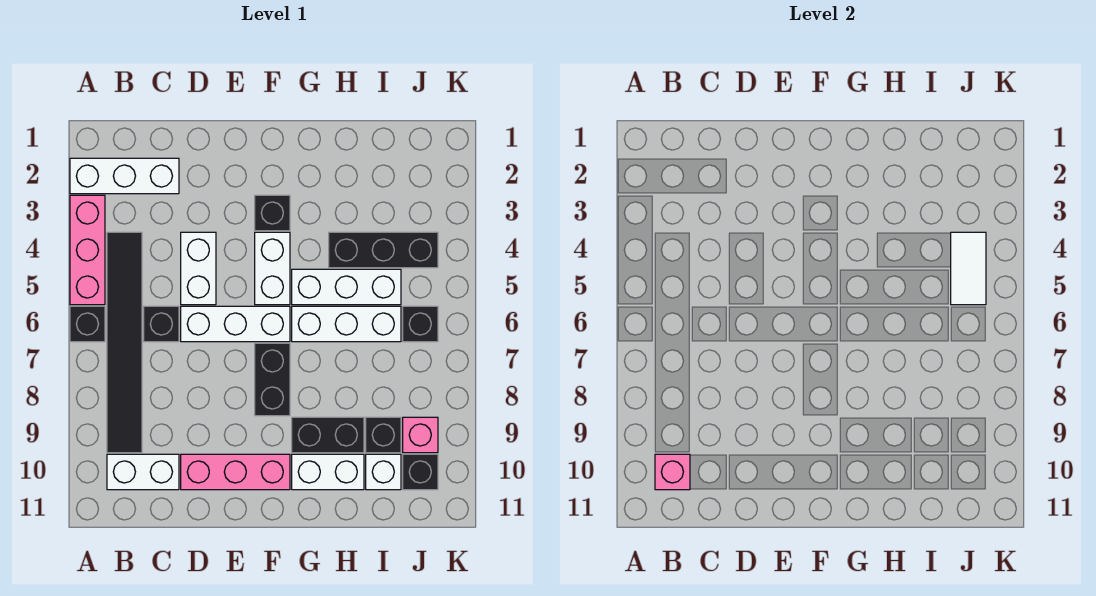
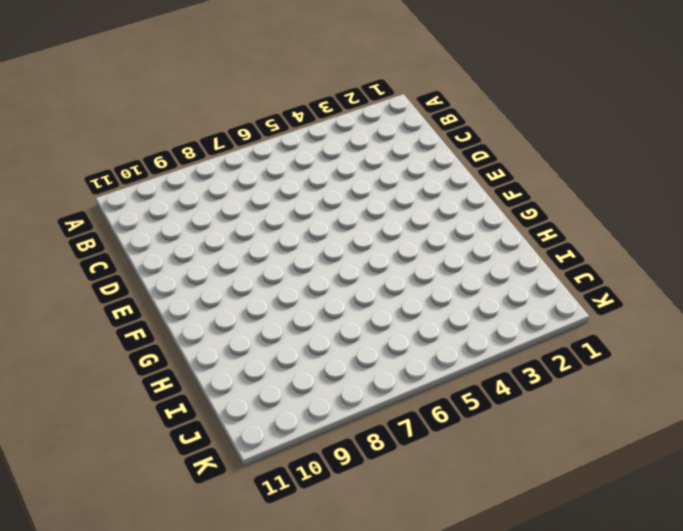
none -> white brick A2:C2 level 1
none -> pink brick A3:A5 level 1
none -> black brick A6 level 1

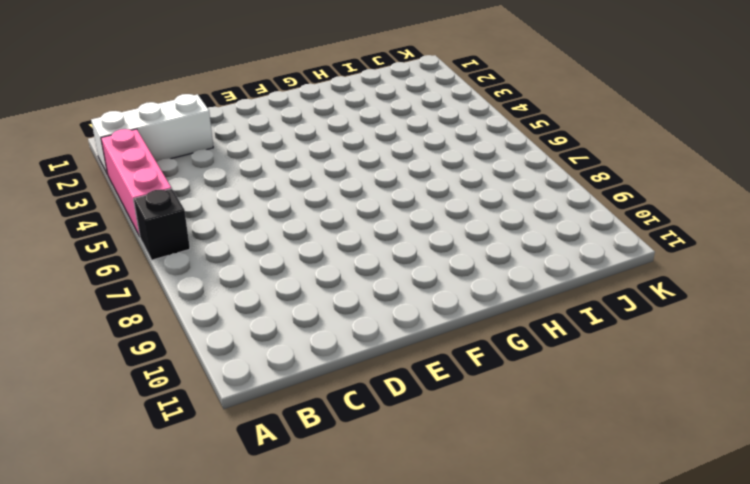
none -> black tile B4:B9 level 1
none -> white brick B10:C10 level 1
none -> black brick C6 level 1

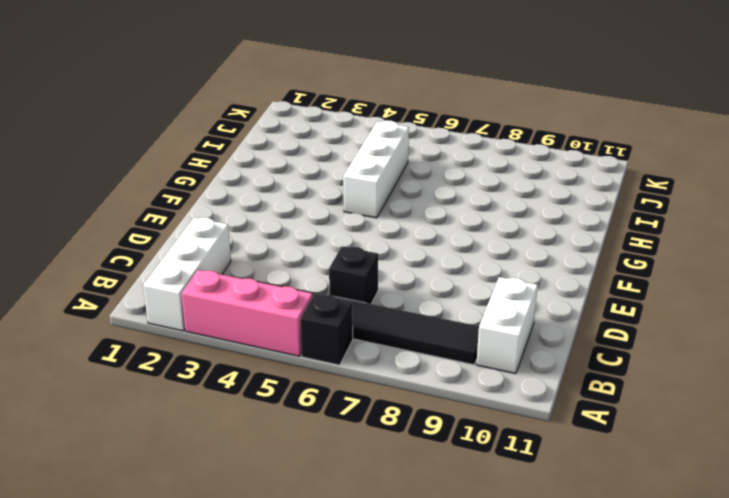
none -> white brick D4:D5 level 1
none -> white brick D6:F6 level 1
none -> pink brick D10:F10 level 1

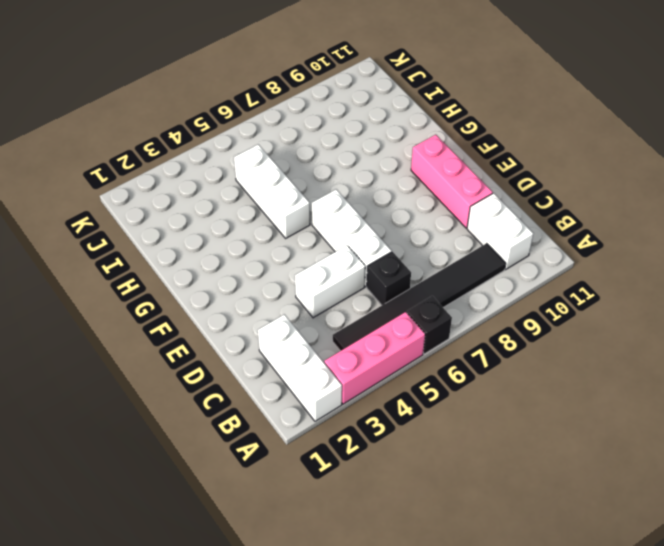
none -> black brick F3 level 1
none -> white brick F4:F5 level 1
none -> black brick F7:F8 level 1

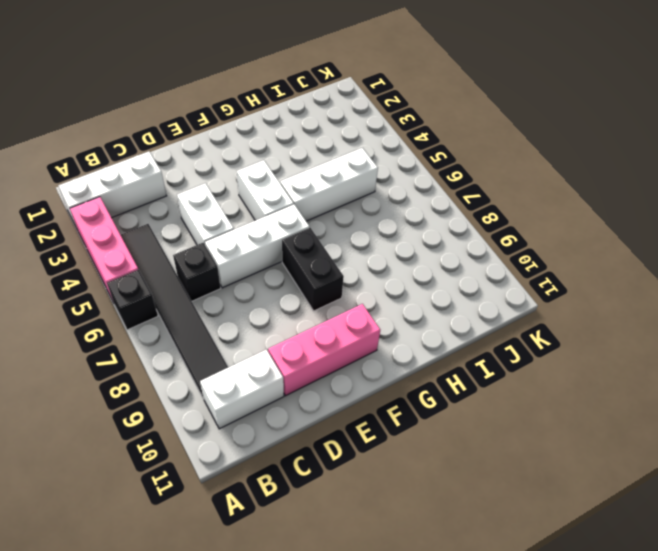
none -> black brick F3 level 1
none -> white brick G6:I6 level 1
none -> black brick G9:H9 level 1

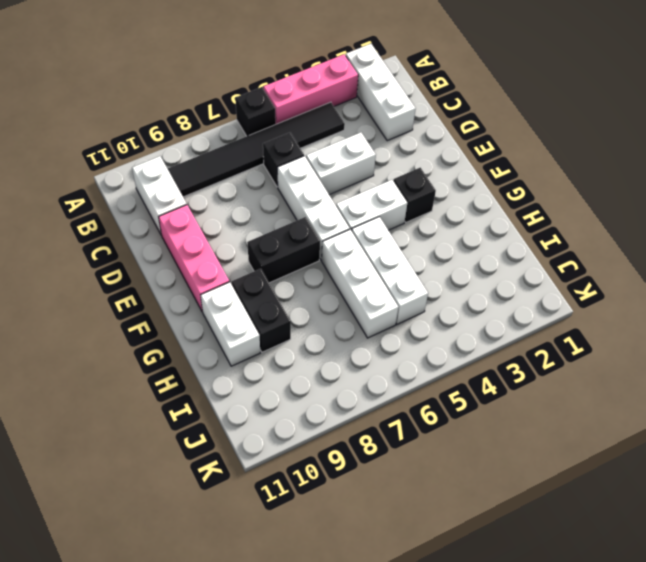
none -> black brick H4:J4 level 1
none -> black brick I9 level 1
none -> white brick I10 level 1

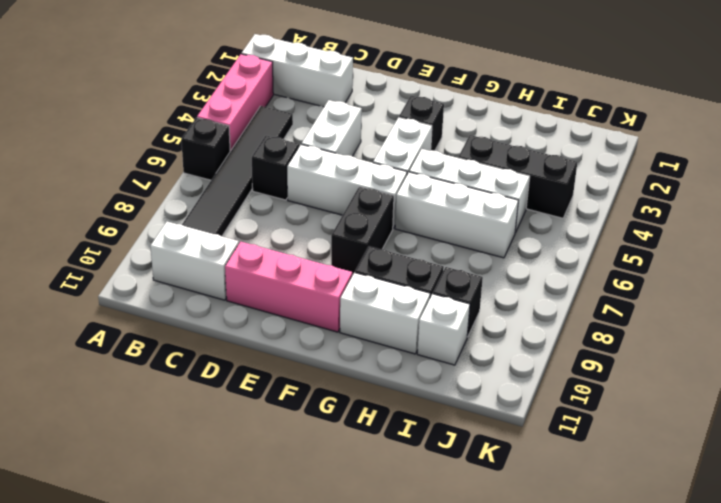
none -> black brick J6 level 1
none -> pink brick J9 level 1
none -> black brick J10 level 1

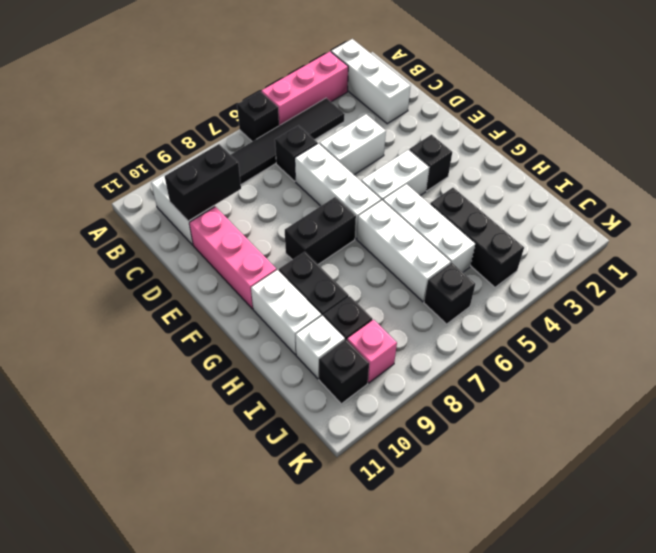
black brick C9:C10 level 2 -> none
none -> pink brick B10 level 2
none -> white tile J4:J5 level 2

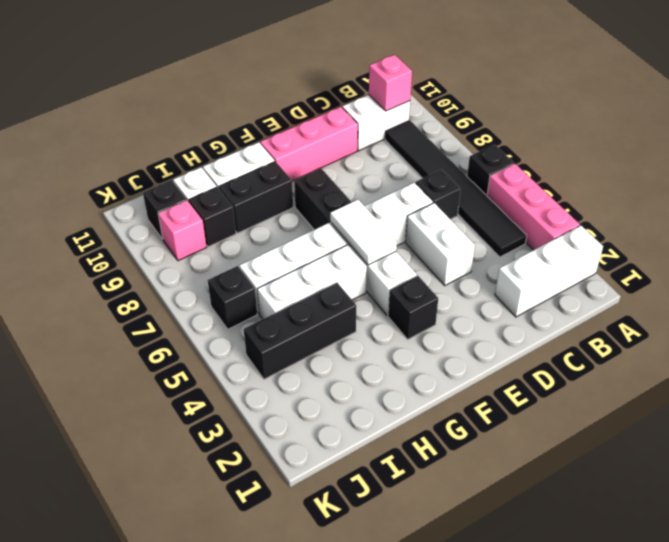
white tile F5:F6 level 2 -> white tile J4:J5 level 2

